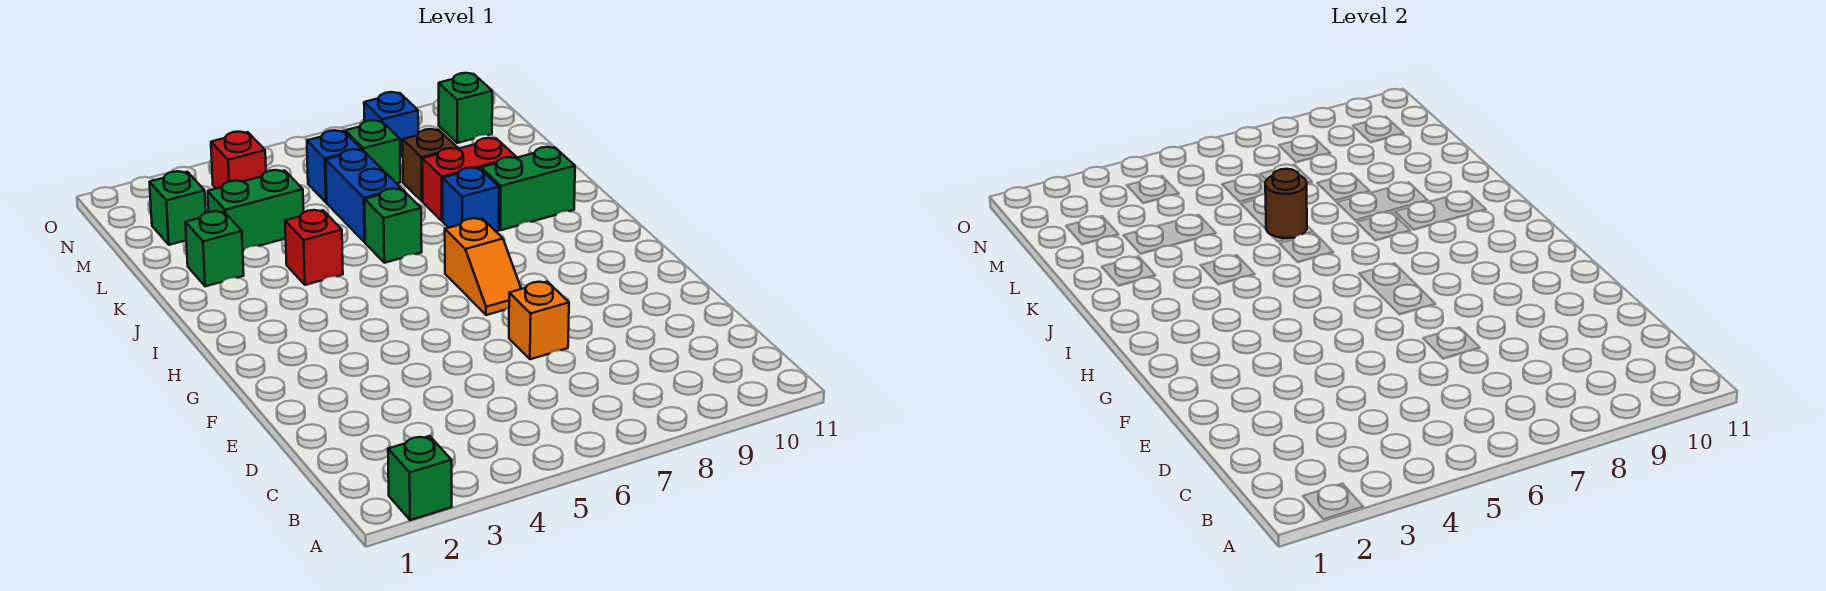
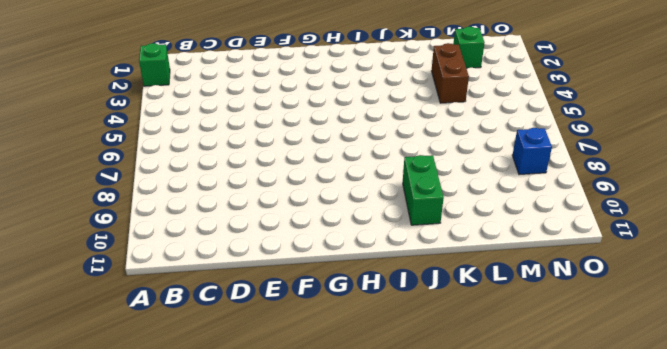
brown brick L3:L4 level 1 -> green brick L3:L4 level 1
none -> orange brick E7 level 1
none -> orange slope G7:H7 level 1 top H
none -> red brick J4 level 1

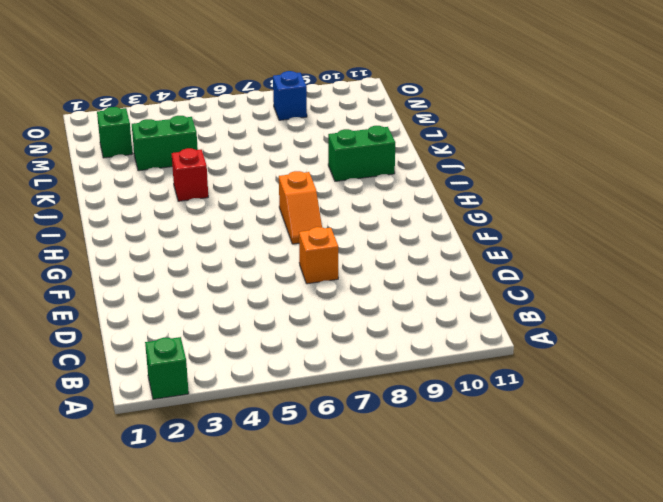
none -> green brick J6 level 1
none -> blue brick J8 level 1
none -> green brick K2 level 1

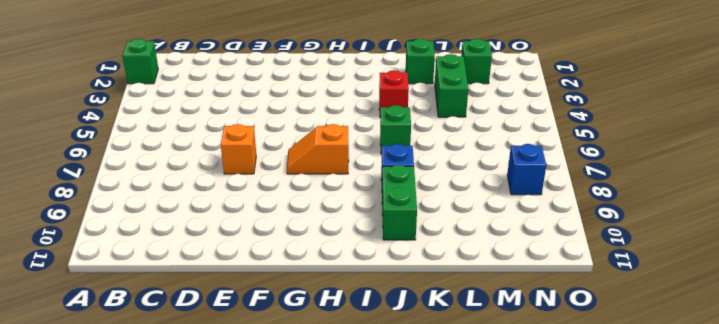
none -> blue brick K6:L6 level 1
none -> red brick K8:K9 level 1
none -> brown brick L8 level 1

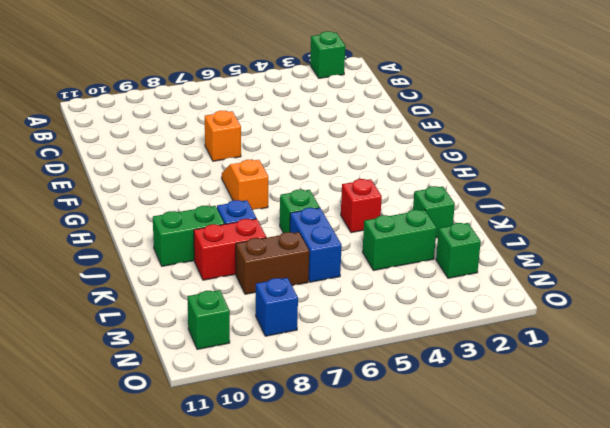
brown brick L7:L8 level 1 -> brown brick L8 level 1
none -> blue brick M6 level 1
none -> green brick M7 level 1
none -> red brick N4 level 1

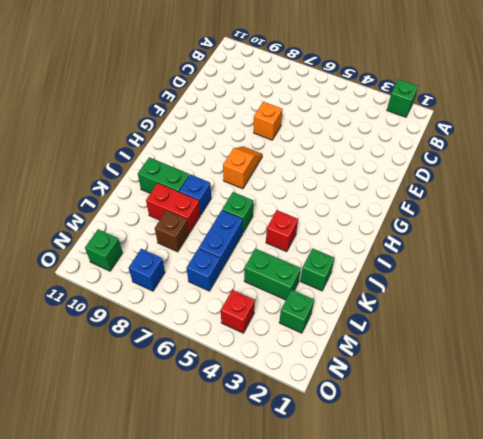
none -> green brick M7 level 1
none -> brown round brick K6 level 2

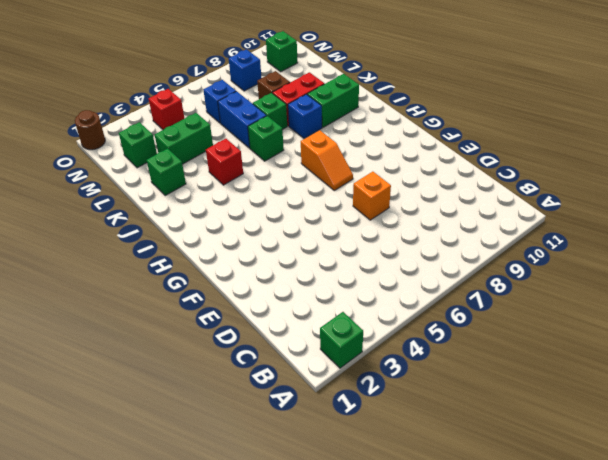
green brick K7 level 1 -> green brick M7 level 1
brown round brick O1 level 1 -> brown round brick K6 level 2

